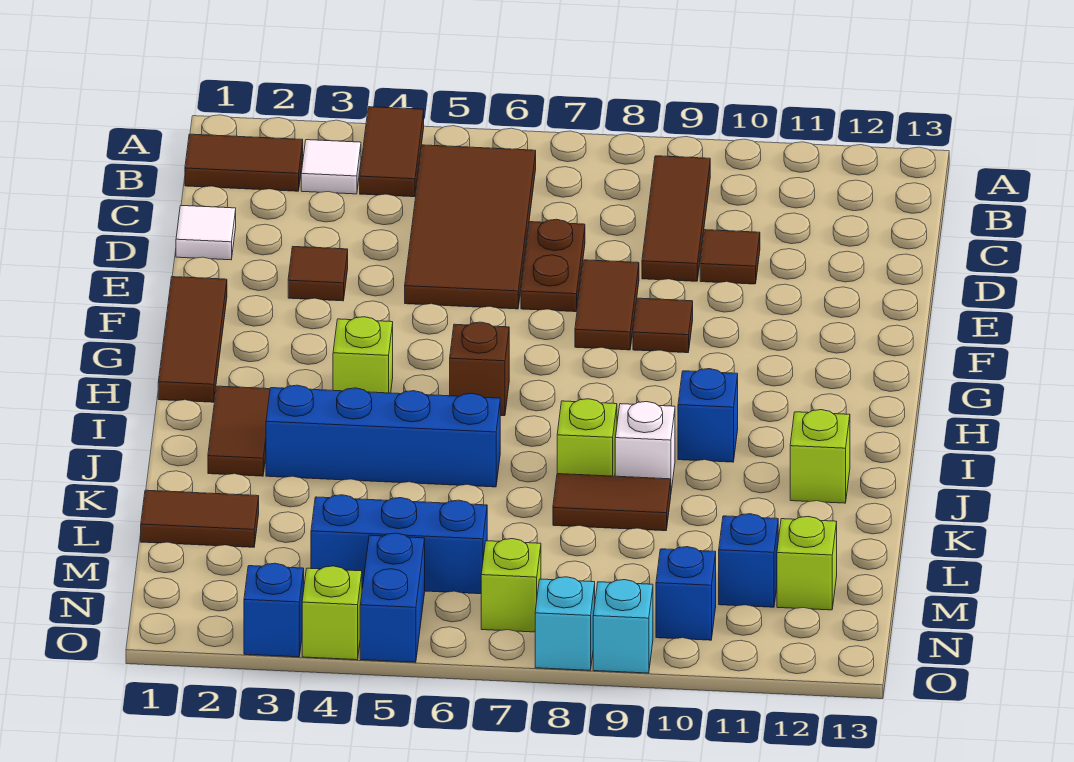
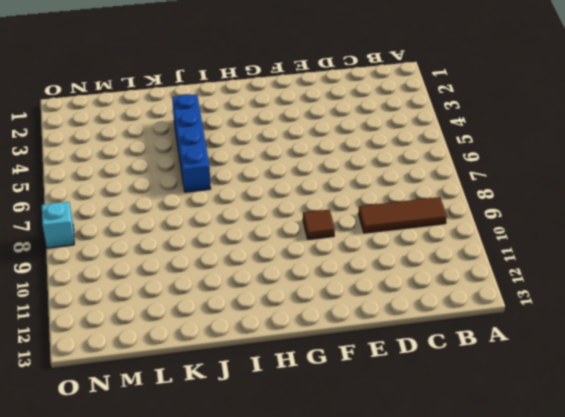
none -> brown tile A4:B4 level 1
none -> brown tile B1:B2 level 1
none -> white tile B3 level 1
none -> brown tile B5:E6 level 1

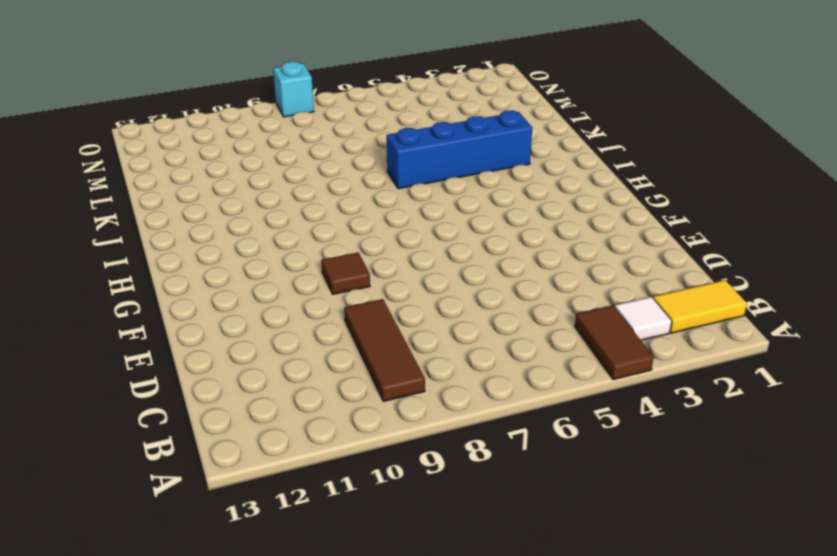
yellow tile B1:B2 level 1 -> brown tile B1:B2 level 1
none -> brown tile B5:E6 level 1
none -> white tile D1 level 1
none -> brown plate D7:E7 level 1
none -> brown tile D10 level 1

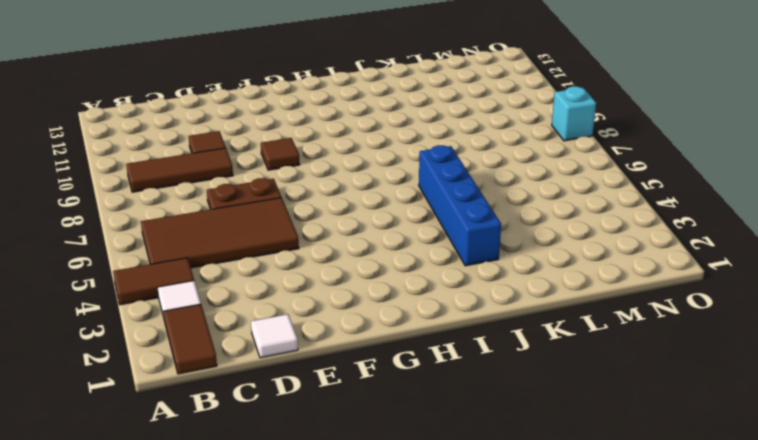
none -> brown tile E3 level 1
none -> brown tile E8:F8 level 1
none -> brown tile F1:H1 level 1
none -> lime brick H4 level 1

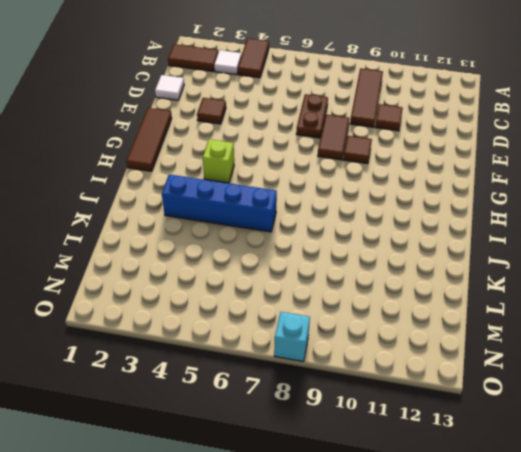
none -> brown tile B5:E6 level 1
none -> brown brick H6 level 1
none -> brown tile I2:J2 level 1
none -> blue brick I10 level 1

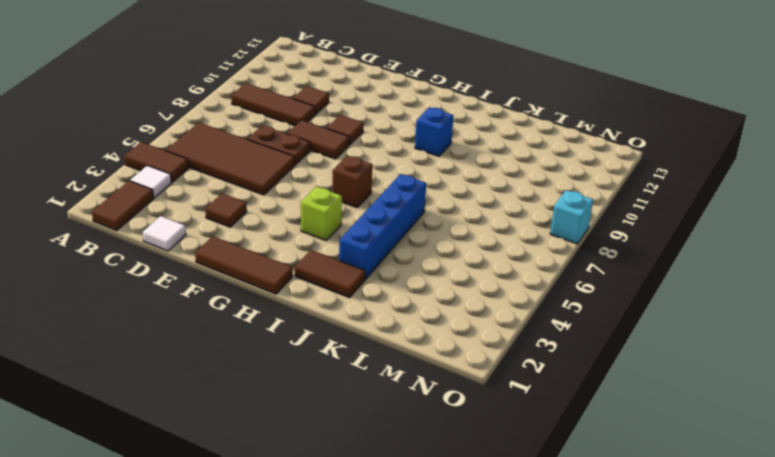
none -> lime brick J8 level 1
none -> white brick J9 level 1
none -> lime brick J12 level 1
none -> brown tile K8:K9 level 1

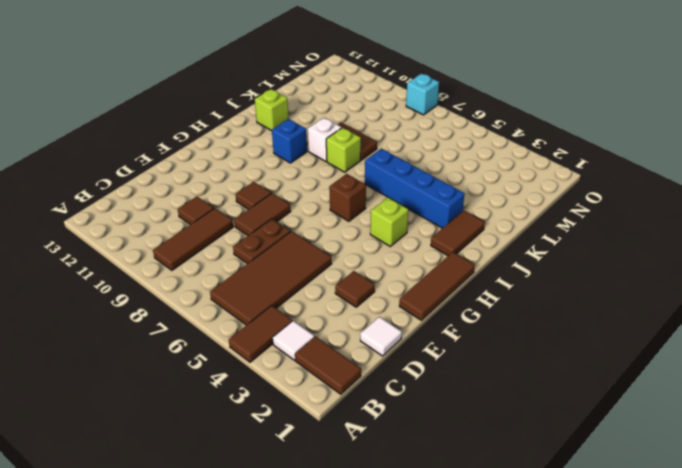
none -> brown tile L1:L2 level 1
none -> blue brick M4:M6 level 1
none -> blue brick M11 level 1
none -> lime brick M12 level 1

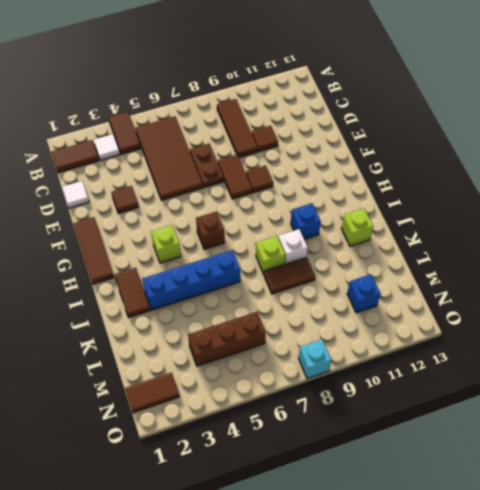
brown brick M4:M6 level 1 -> blue brick M4:M6 level 1
brown tile N1:N2 level 1 -> brown tile L1:L2 level 1
none -> lime brick M12 level 1
none -> blue brick N5:O5 level 1
none -> lime brick N7 level 1
none -> blue brick N10 level 1

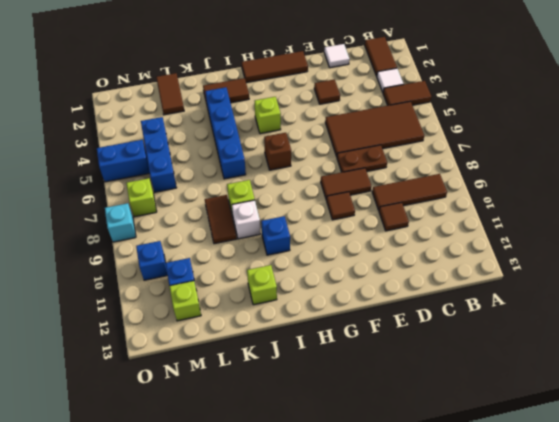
none -> blue brick O3 level 1
none -> lime brick O4 level 1
none -> cyan brick O9 level 1

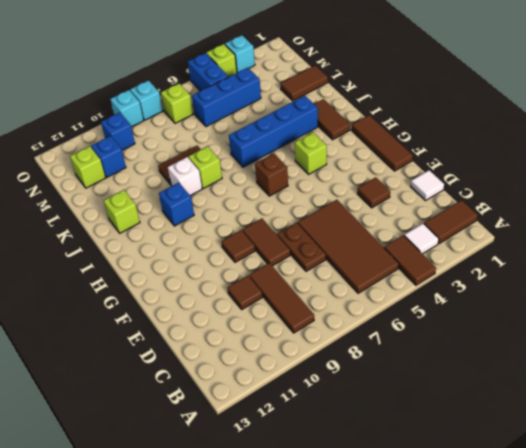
cyan brick O3 level 1 -> blue brick O3 level 1

